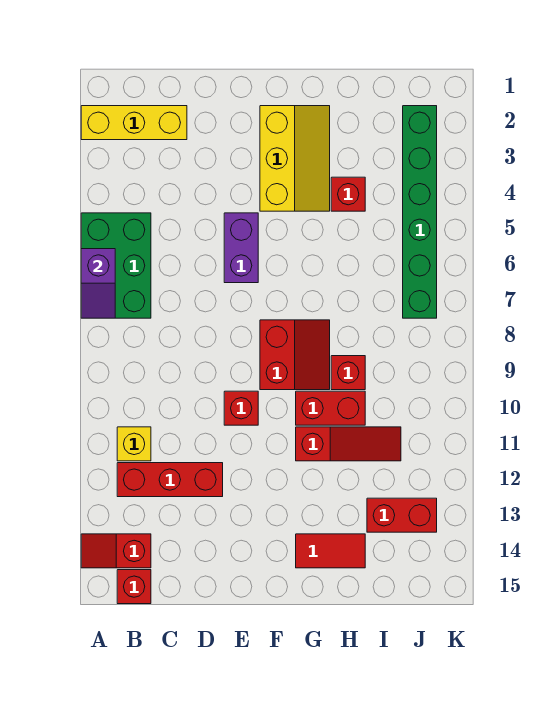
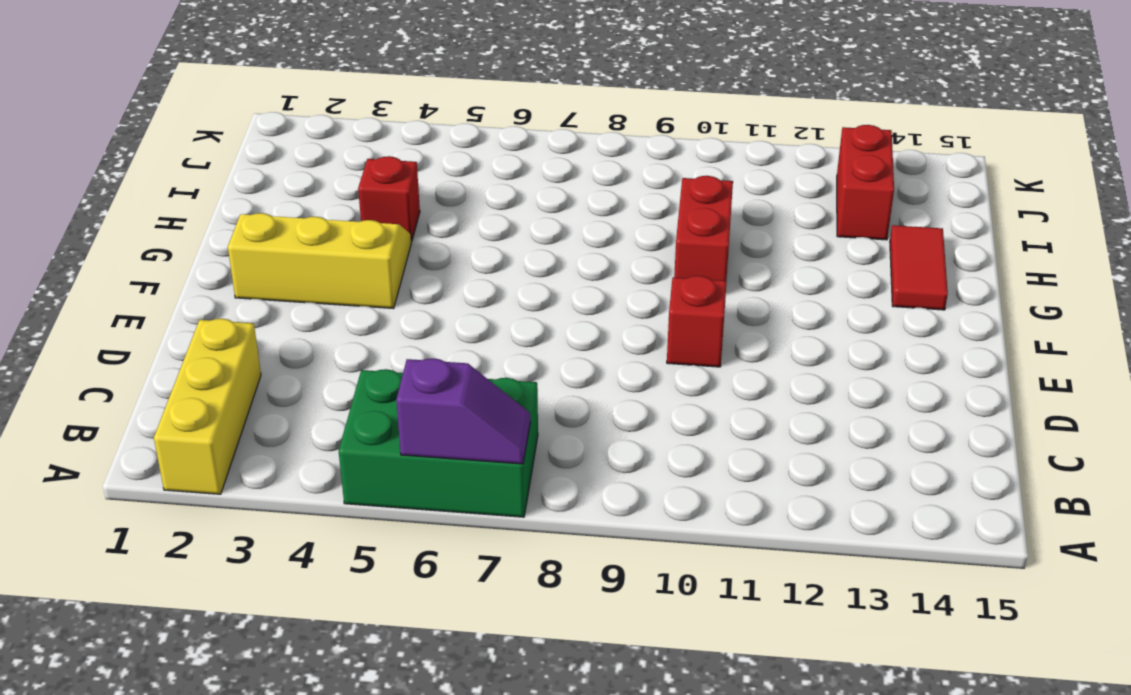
none -> red slope A14:B14 level 1 top B
none -> yellow brick B11 level 1
none -> red brick B12:D12 level 1

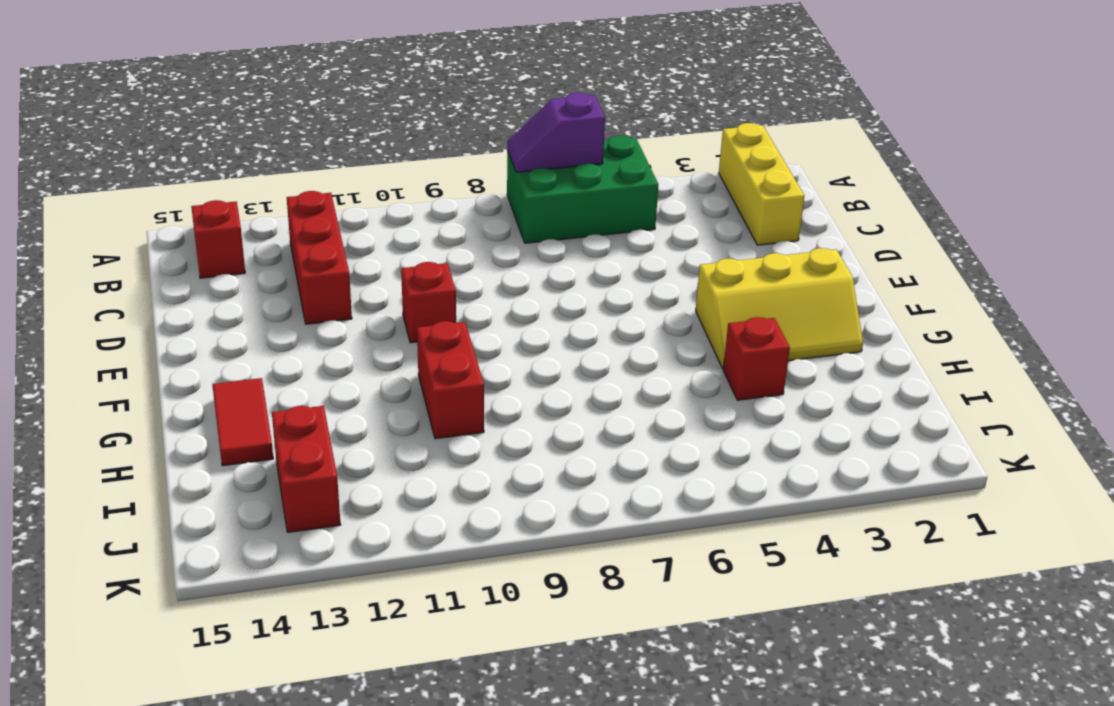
none -> yellow brick B11 level 1
none -> red brick B15 level 1
none -> purple brick E5:E6 level 1

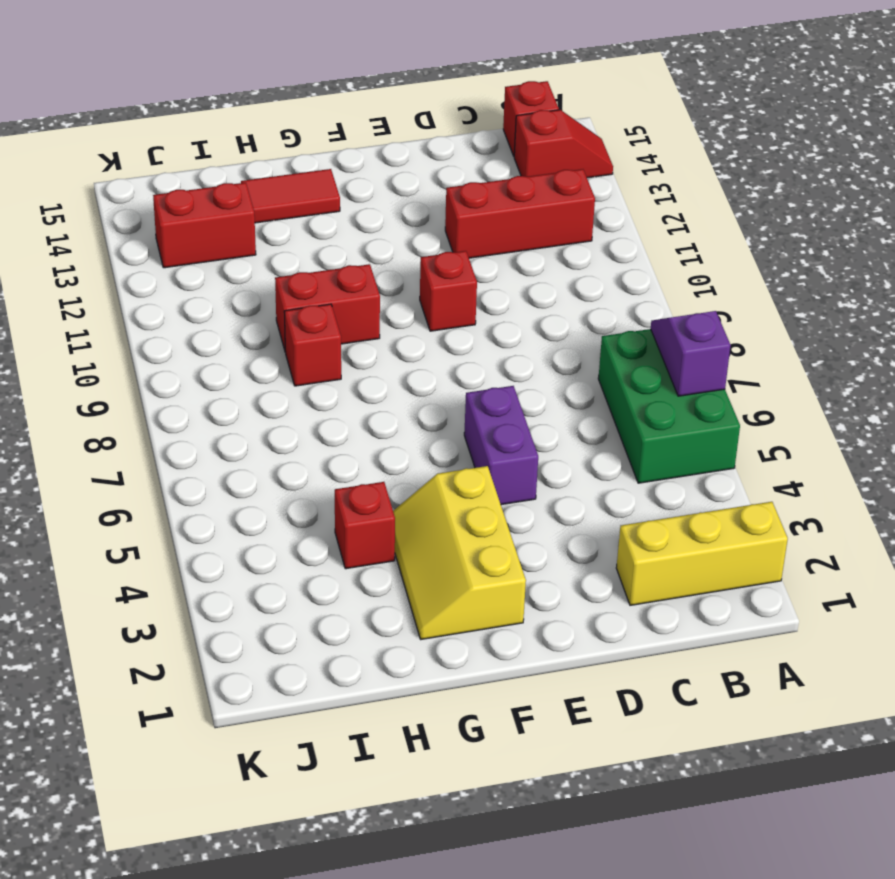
none -> yellow brick B11 level 1
none -> red slope F8:G9 level 1 top F
none -> red slope G11:I11 level 1 top G

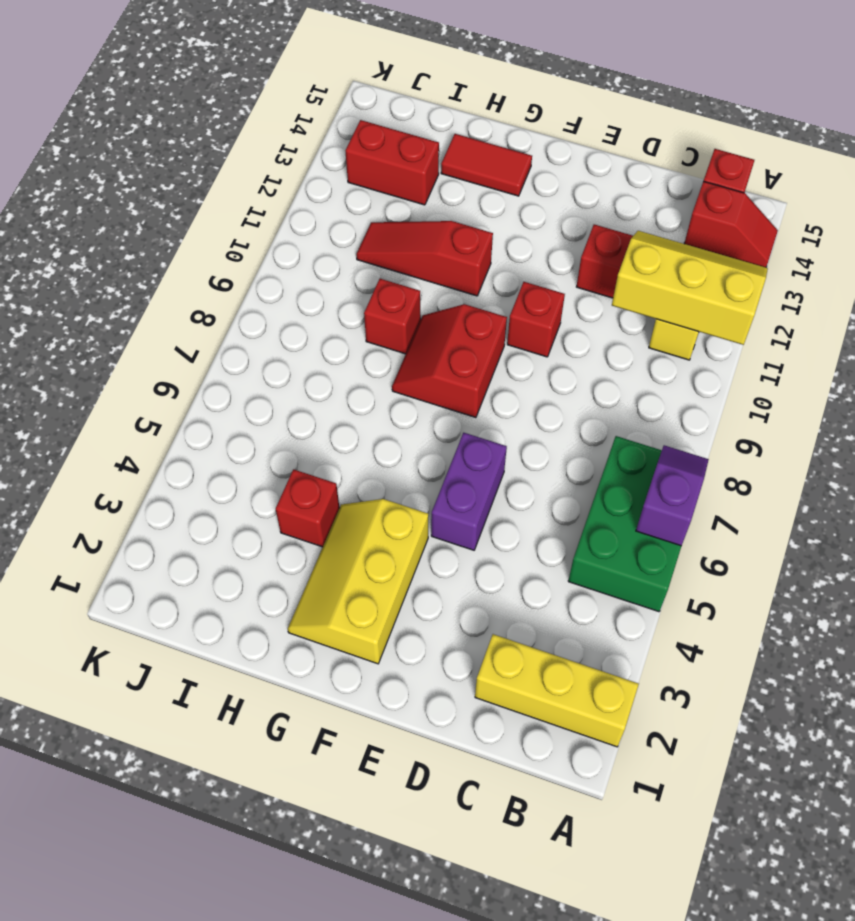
yellow slope A11:C12 level 2 top 11 -> none
none -> red brick G10:H10 level 1
none -> green brick J2:J7 level 1

